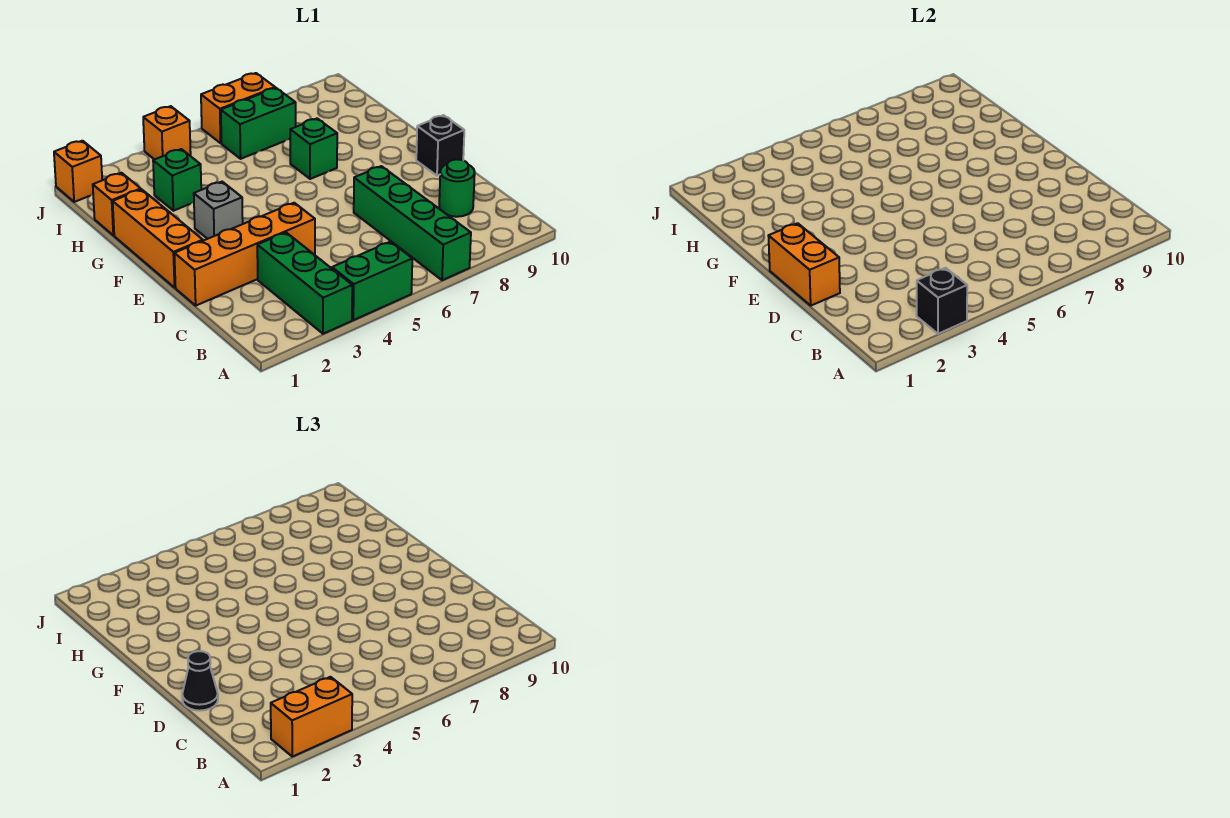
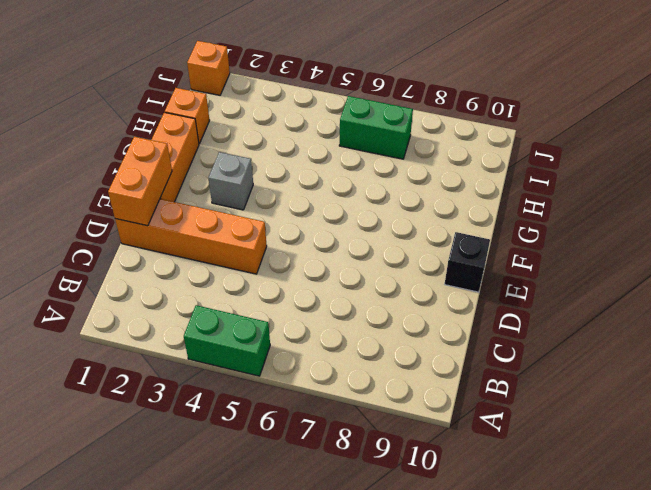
none -> green brick A3:C3 level 1
none -> green brick A7:D7 level 1
none -> green round brick C9 level 1

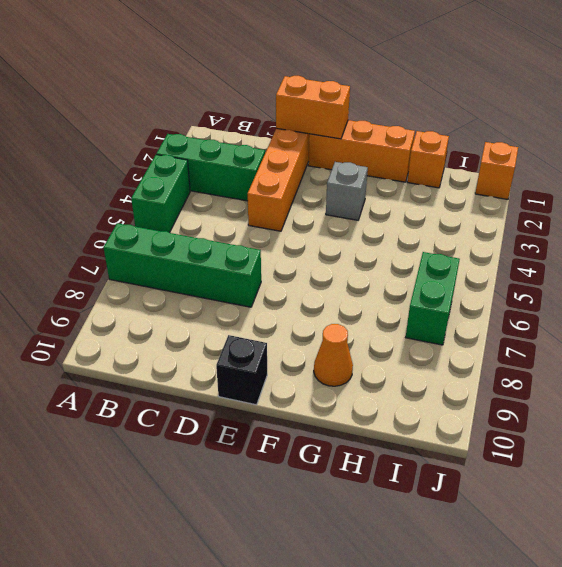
orange cone G9 level 1 -> none
none -> green round brick C9 level 1
none -> green brick G7 level 1
none -> green brick H3 level 1

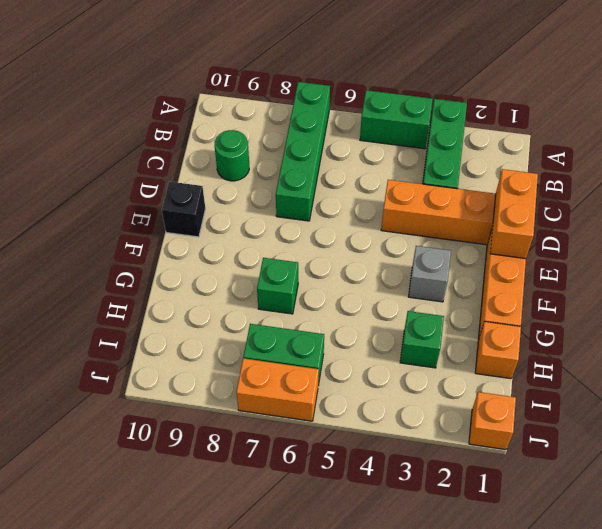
none -> orange brick J4 level 1
none -> black brick A3 level 2
none -> orange brick A2:A3 level 3

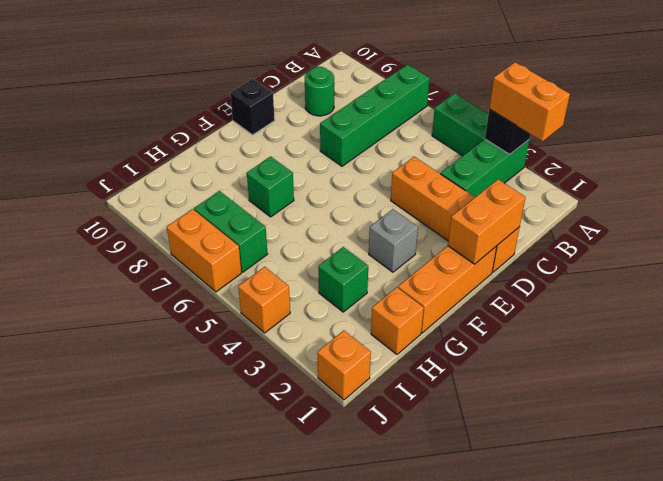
none -> black cone D1 level 3

